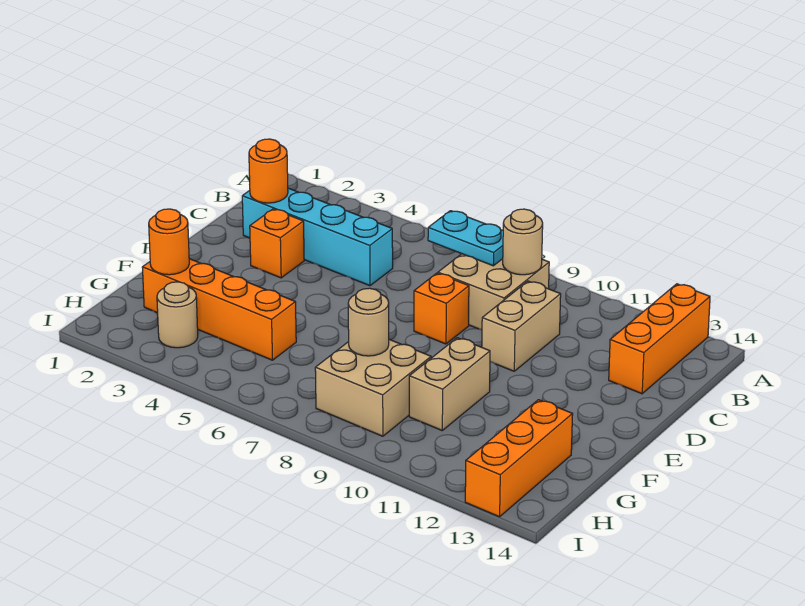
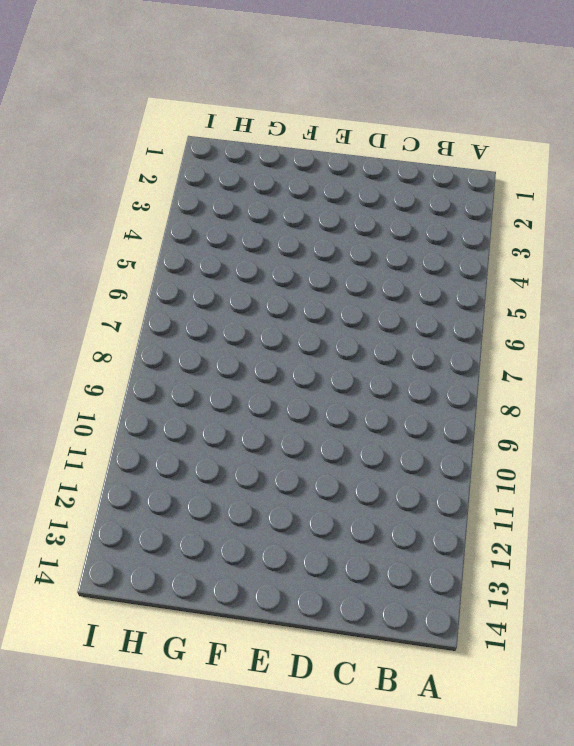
none -> orange brick A13:C13 level 1
none -> tan brick B8:C9 level 1
none -> cyan brick C2:C5 level 1

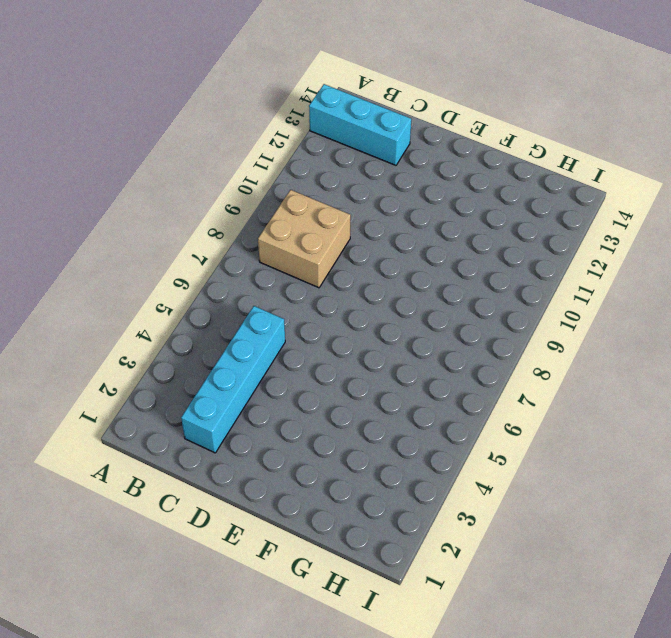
cyan brick A13:C13 level 1 -> orange brick A13:C13 level 1
none -> tan brick C10:D10 level 1
none -> orange brick D3 level 1
none -> orange brick D8 level 1

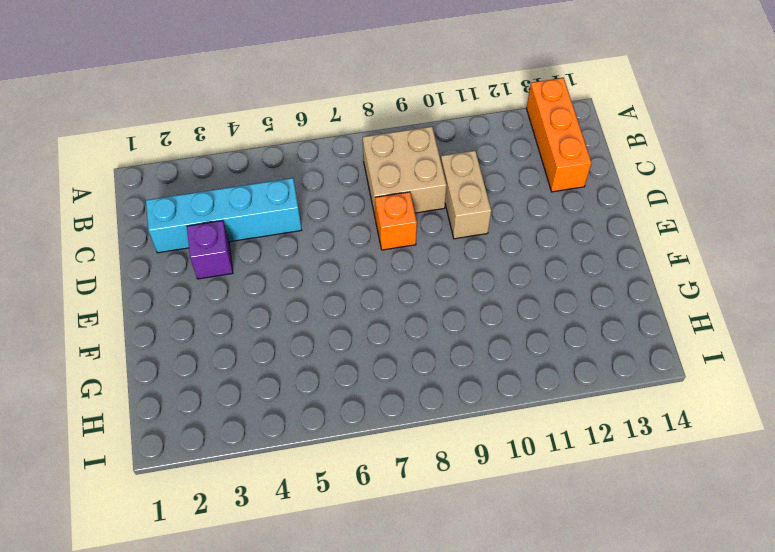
purple brick D3 level 1 -> orange brick D3 level 1
none -> tan brick F10:G10 level 1
none -> orange brick G2:G5 level 1
none -> tan brick G8:H9 level 1

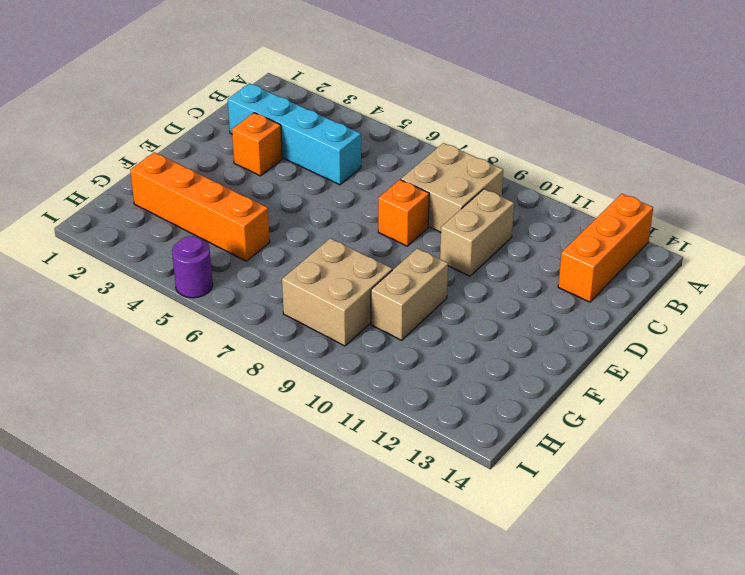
purple round brick I5 level 1 -> none
none -> orange brick G13:I13 level 1
none -> tan round brick H3 level 1
none -> cyan plate B7:B8 level 2

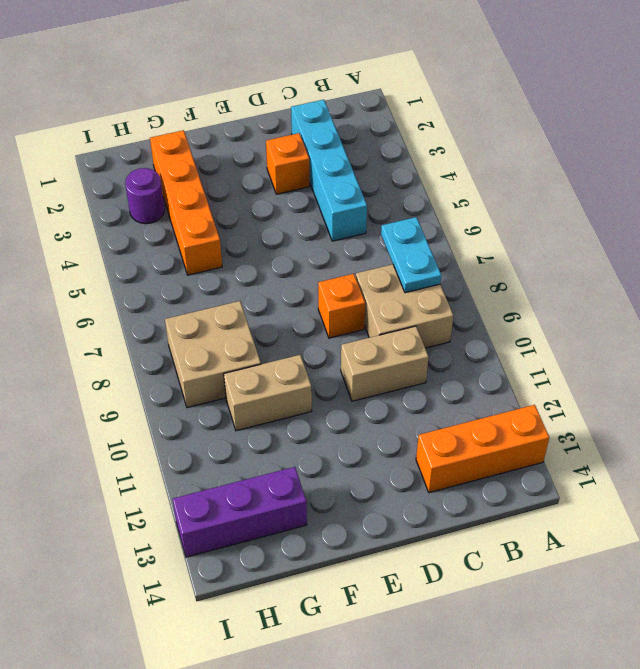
purple brick G13:I13 level 1 -> orange brick G13:I13 level 1
purple round brick H3 level 1 -> tan round brick H3 level 1
none -> tan round brick B9 level 2
none -> orange round brick C2 level 2
none -> orange round brick G2 level 2

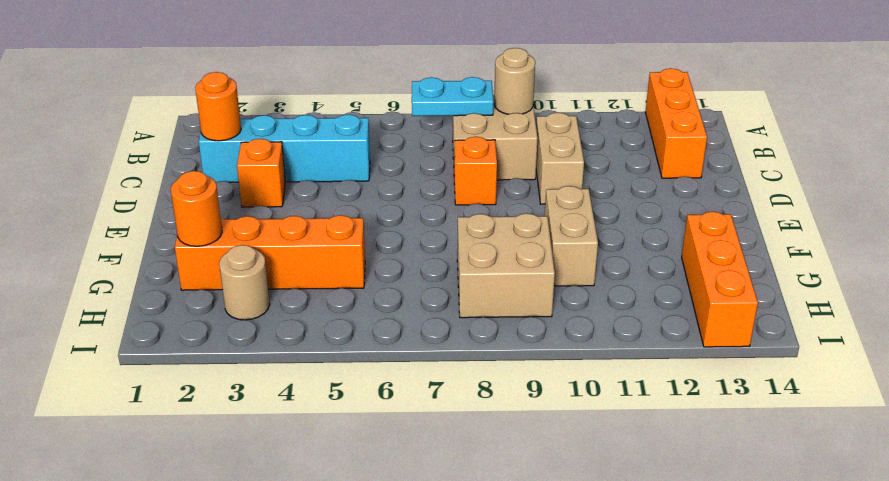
none -> tan round brick G8 level 2

